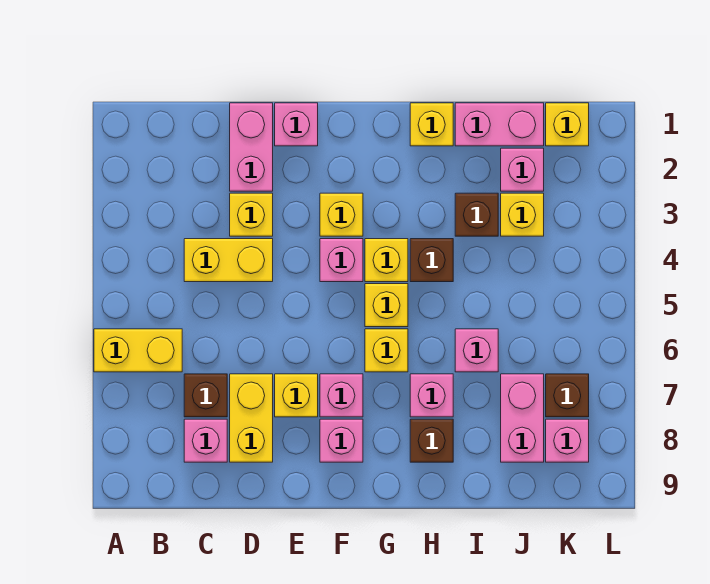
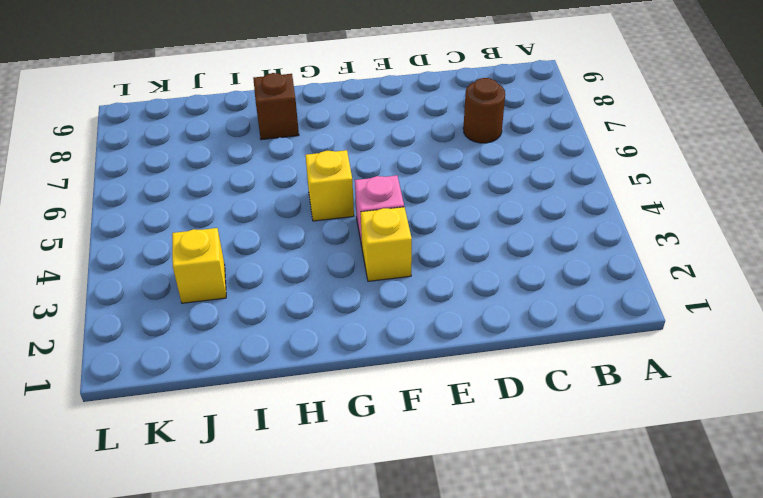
brown round brick C7 level 1 -> brown brick C7 level 1
none -> yellow brick A6:B6 level 1
none -> yellow brick C4:D4 level 1
none -> pink brick C8 level 1

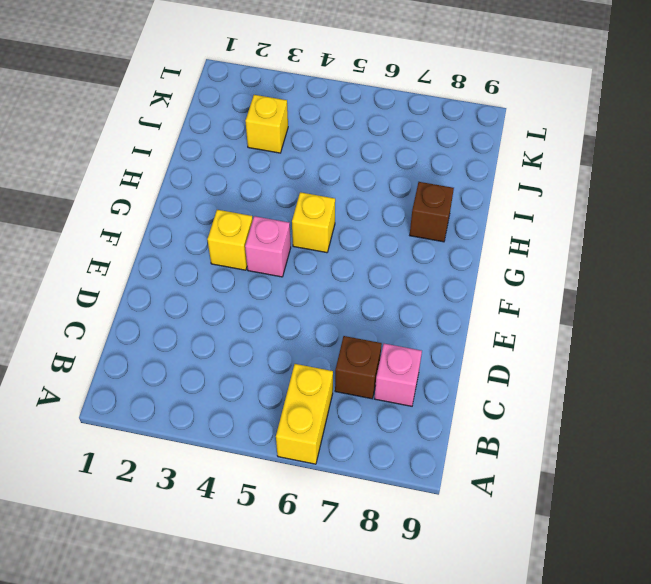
none -> yellow brick C4:D4 level 1
none -> pink brick D1:D2 level 1
none -> yellow brick D3 level 1

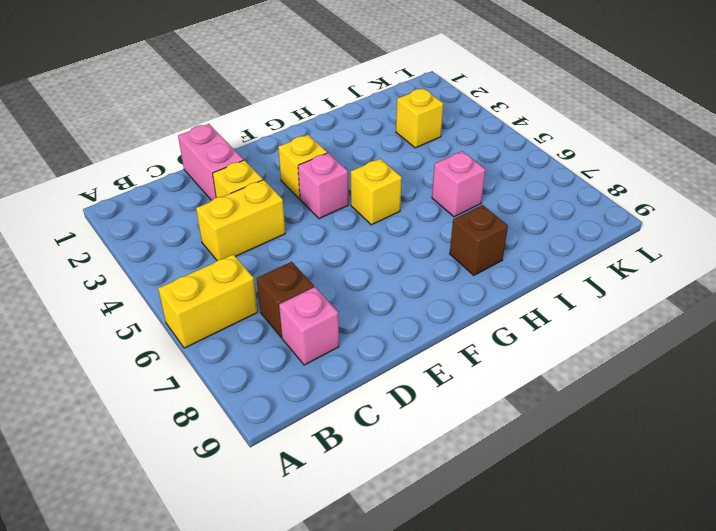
none -> yellow brick D7:D8 level 1
none -> pink brick E1 level 1
none -> yellow brick E7 level 1

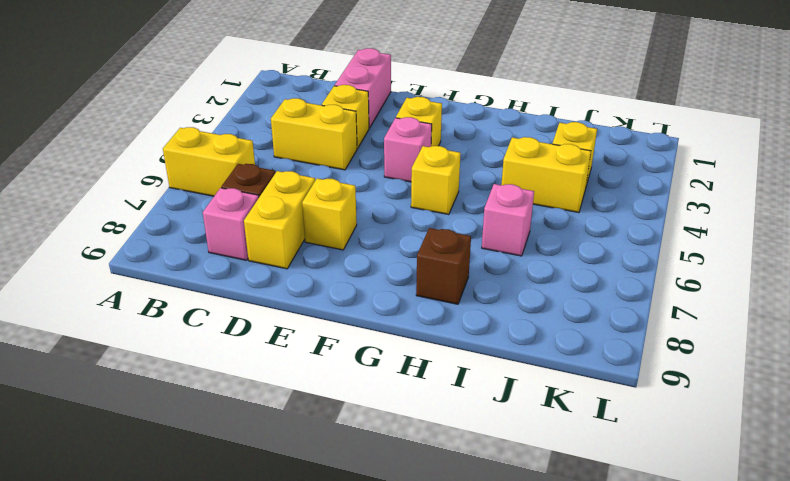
yellow brick I4:J4 level 1 -> none
none -> pink brick E1 level 1
none -> pink brick F7 level 1
none -> pink brick F8 level 1

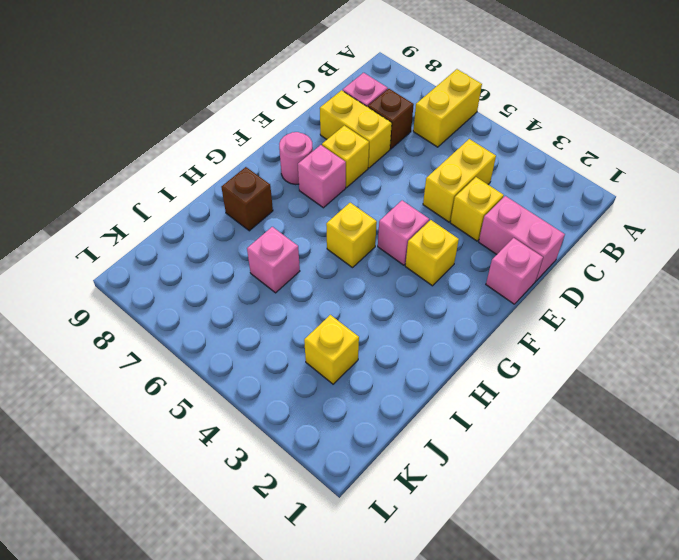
pink round brick F8 level 1 -> pink brick F8 level 1
none -> yellow brick G4 level 1
none -> yellow brick G6 level 1
none -> yellow brick H1 level 1

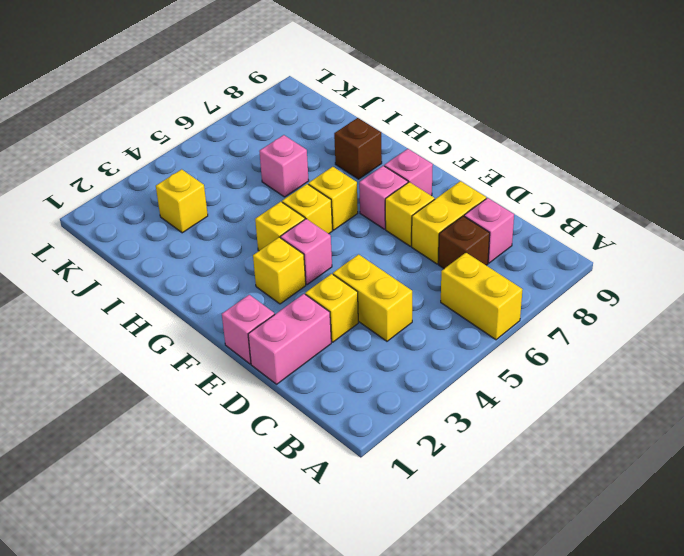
none -> yellow brick H1 level 1
none -> brown brick H4 level 1
none -> pink brick H7 level 1

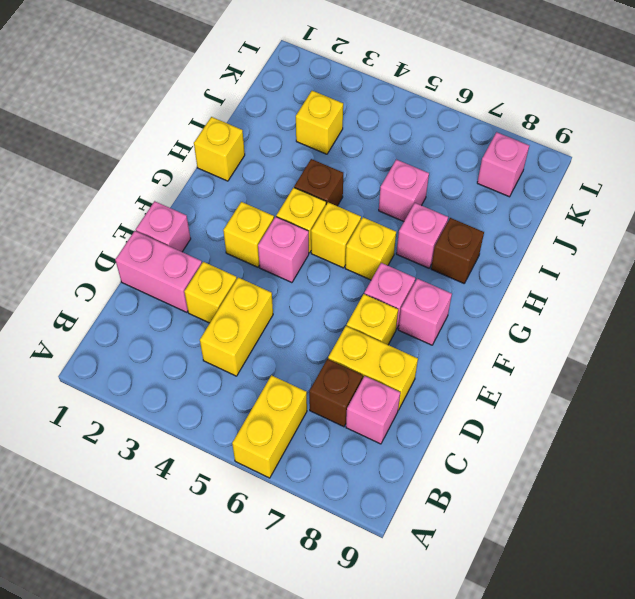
none -> pink brick I1:J1 level 1
none -> brown brick I3 level 1
none -> pink brick J2 level 1

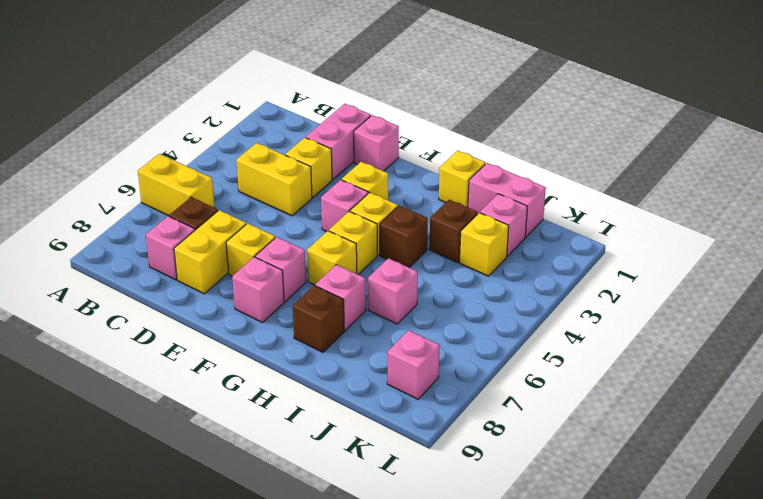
none -> pink brick J7:J8 level 1
none -> yellow brick K1 level 1
none -> brown brick K7 level 1

